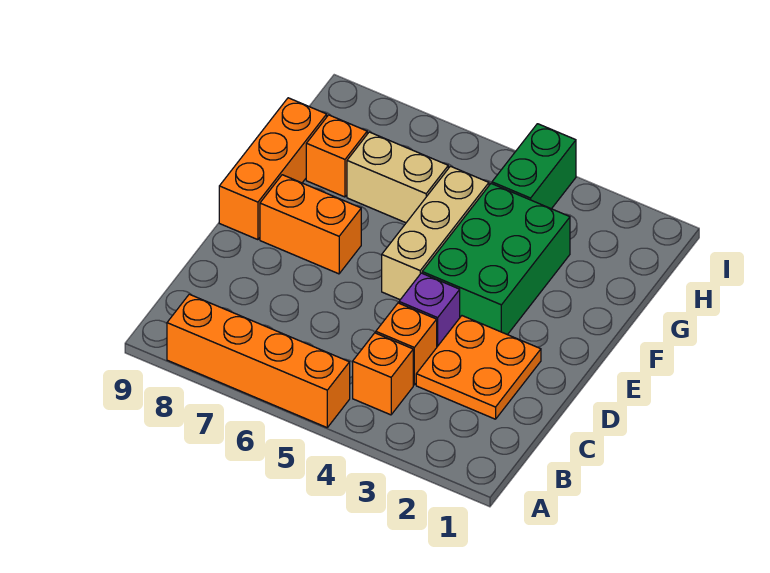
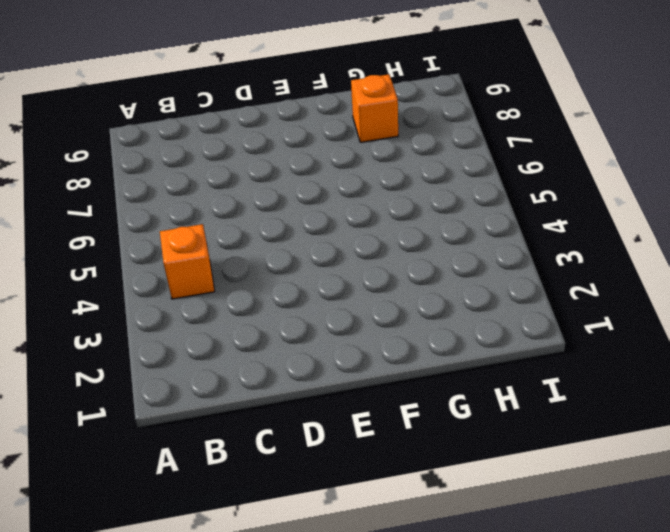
none -> orange brick A5:A8 level 1
none -> orange plate C2:D3 level 1
none -> orange brick C4 level 1

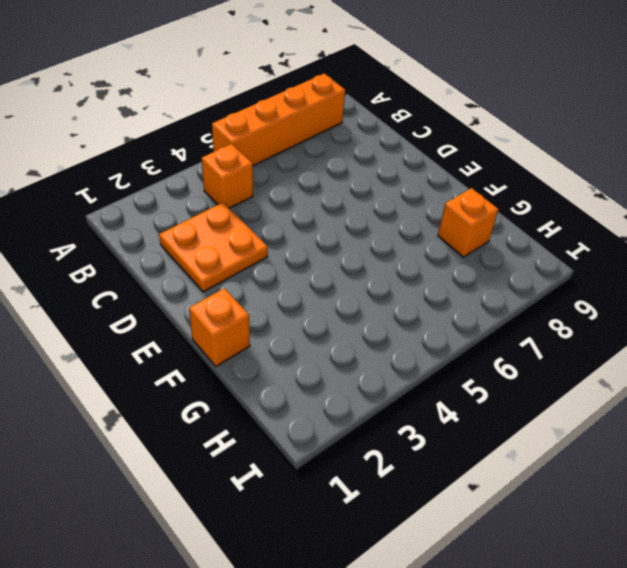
orange brick F1 level 1 -> orange brick C4 level 1
none -> purple brick D4 level 1
none -> green brick E3:G4 level 1
none -> tan brick E5:G5 level 1

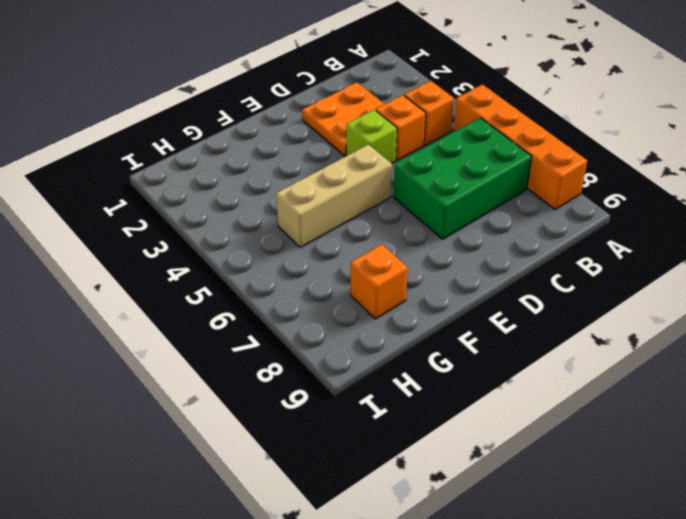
green brick B6:D7 level 1 -> green brick E3:G4 level 1
lime brick D4 level 1 -> purple brick D4 level 1
none -> orange brick E7:E8 level 1
none -> orange brick E9:G9 level 1
none -> tan brick G6:G7 level 1

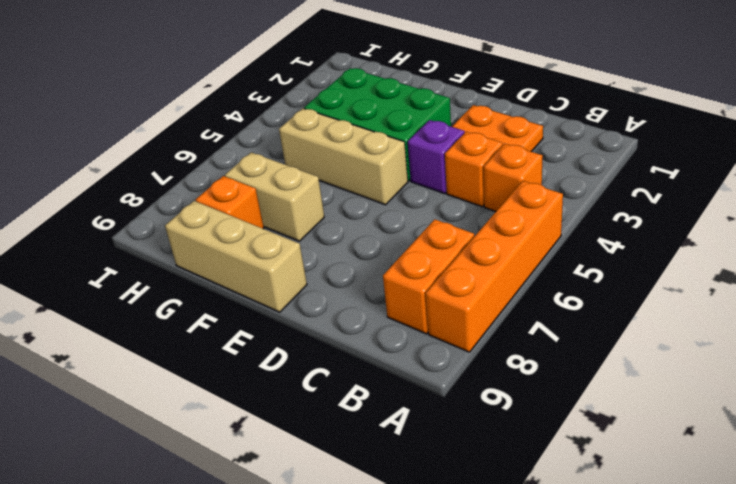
orange brick B7:B8 level 1 -> orange brick E7:E8 level 1
tan brick E9:G9 level 1 -> orange brick E9:G9 level 1
tan brick F7:G7 level 1 -> tan brick G6:G7 level 1
none -> green brick H4:I4 level 1

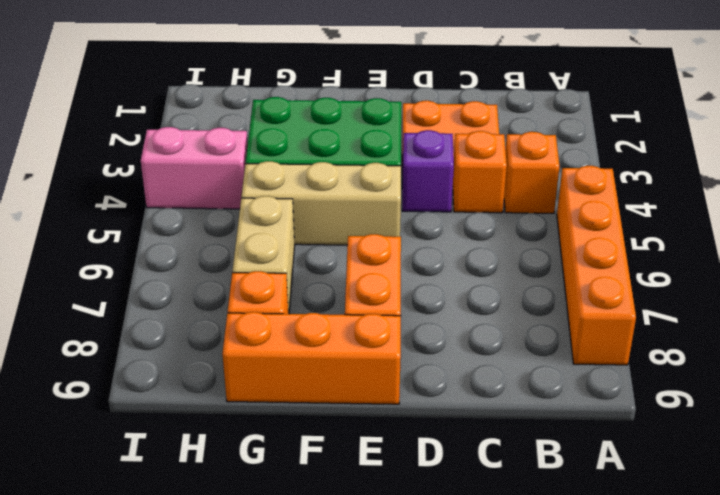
pink brick H4:I4 level 1 -> green brick H4:I4 level 1

